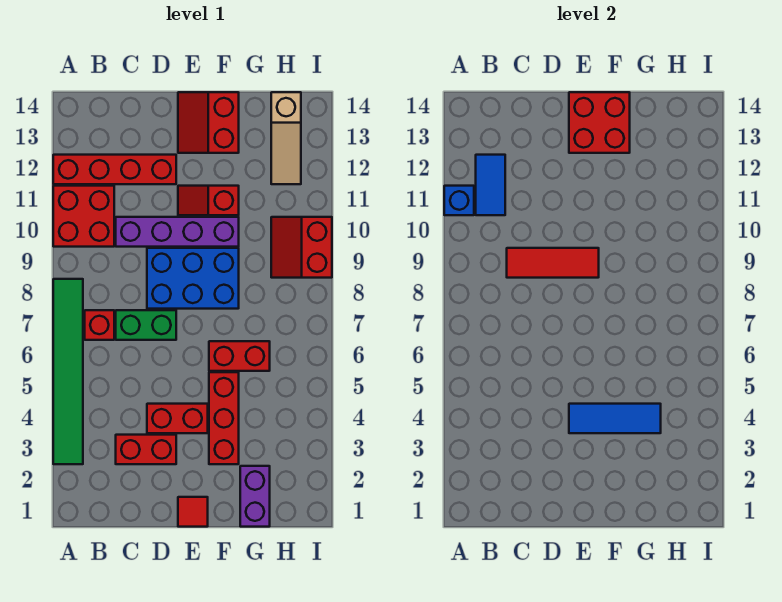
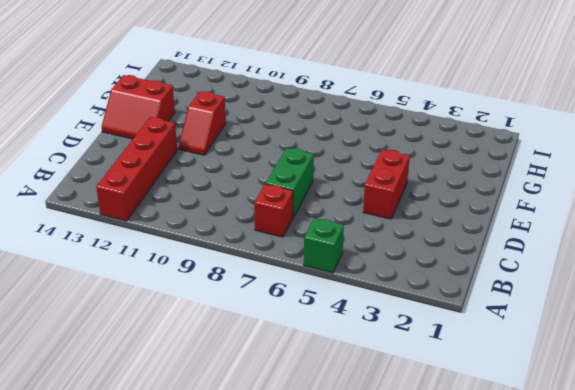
green brick A5 level 1 -> green tile A3:A8 level 1
none -> red brick A10:B11 level 1
none -> red brick C3:D3 level 1
none -> purple brick C10:F10 level 1

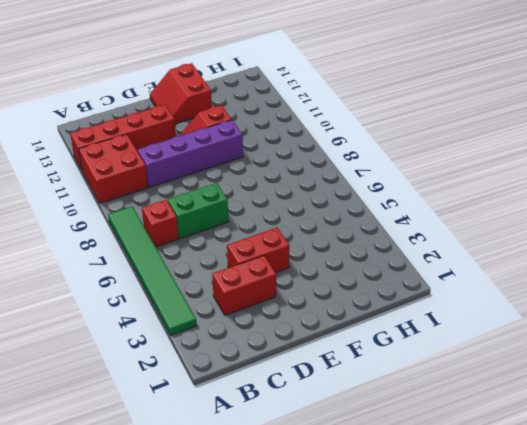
none -> blue brick D8:F9 level 1
none -> red tile E1 level 1
none -> red brick F3:F5 level 1

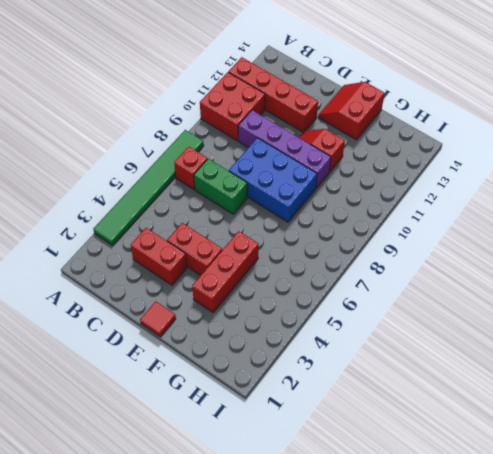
none -> red brick F6:G6 level 1
none -> purple brick G1:G2 level 1
none -> red slope H9:I10 level 1 top I

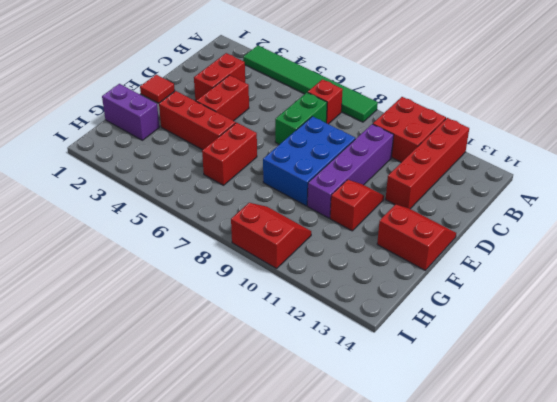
none -> tan slope H12:H14 level 1 top 14
none -> blue brick A11 level 2
none -> blue tile B11:B12 level 2

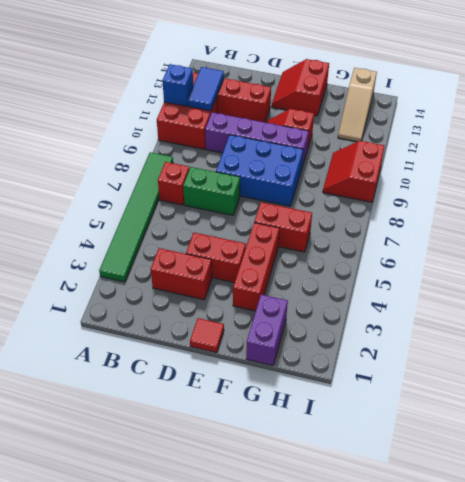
none -> red tile C9:E9 level 2
none -> blue tile E4:G4 level 2
none -> red brick E13:F14 level 2

